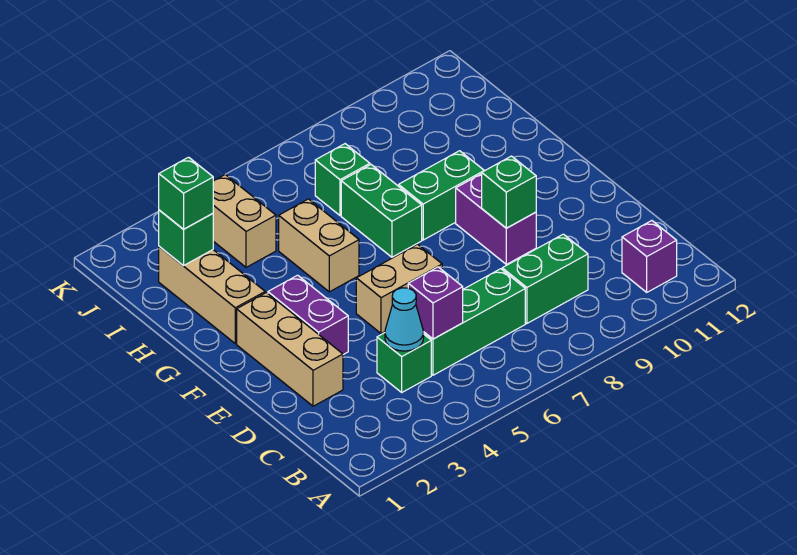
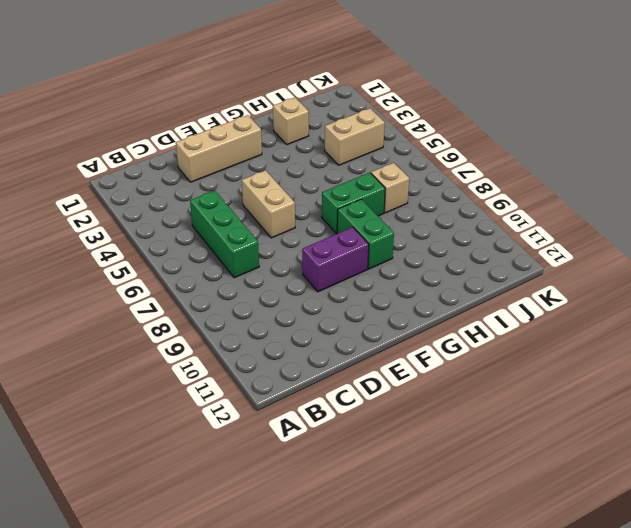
tan brick H2 level 1 -> tan brick G2:I2 level 1
tan brick I7 level 1 -> green brick I7 level 1
none -> purple brick B11 level 1
none -> green brick C4 level 1
none -> green brick C8:C9 level 1

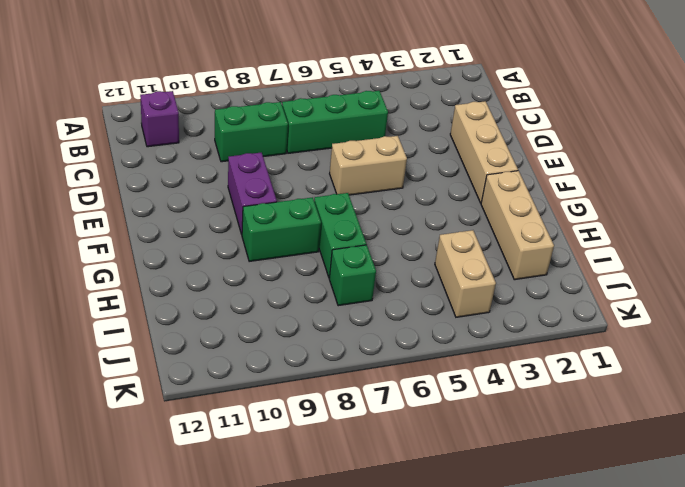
none -> green brick C4 level 1
none -> purple brick E3:F3 level 1
none -> tan brick G5:H5 level 1

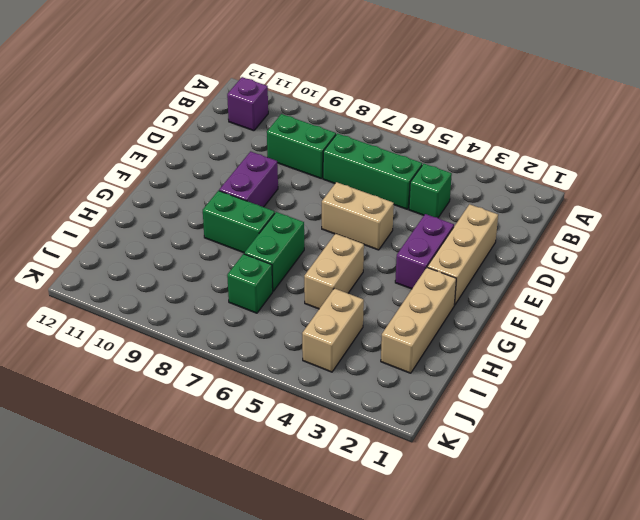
none -> cyan cone C4 level 2
none -> purple brick C5 level 2
none -> green brick E9 level 2

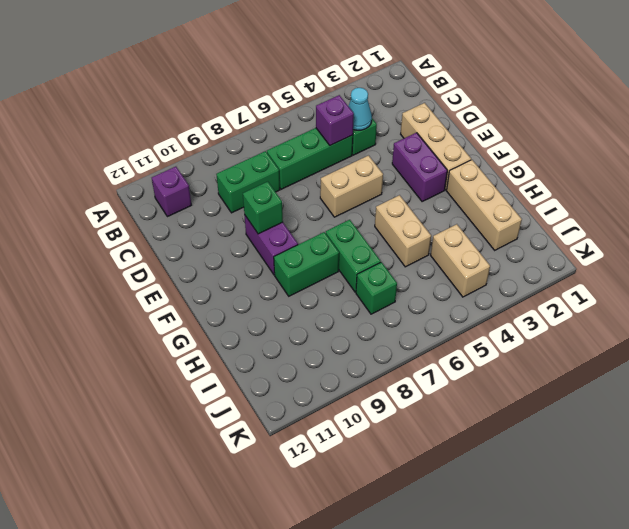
none -> green brick I2 level 2
none -> green brick I2 level 3

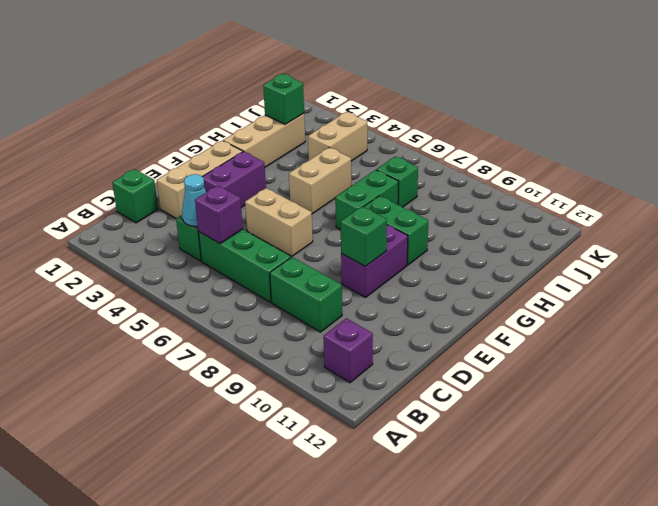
green brick C1 level 1 -> green brick I2 level 3

